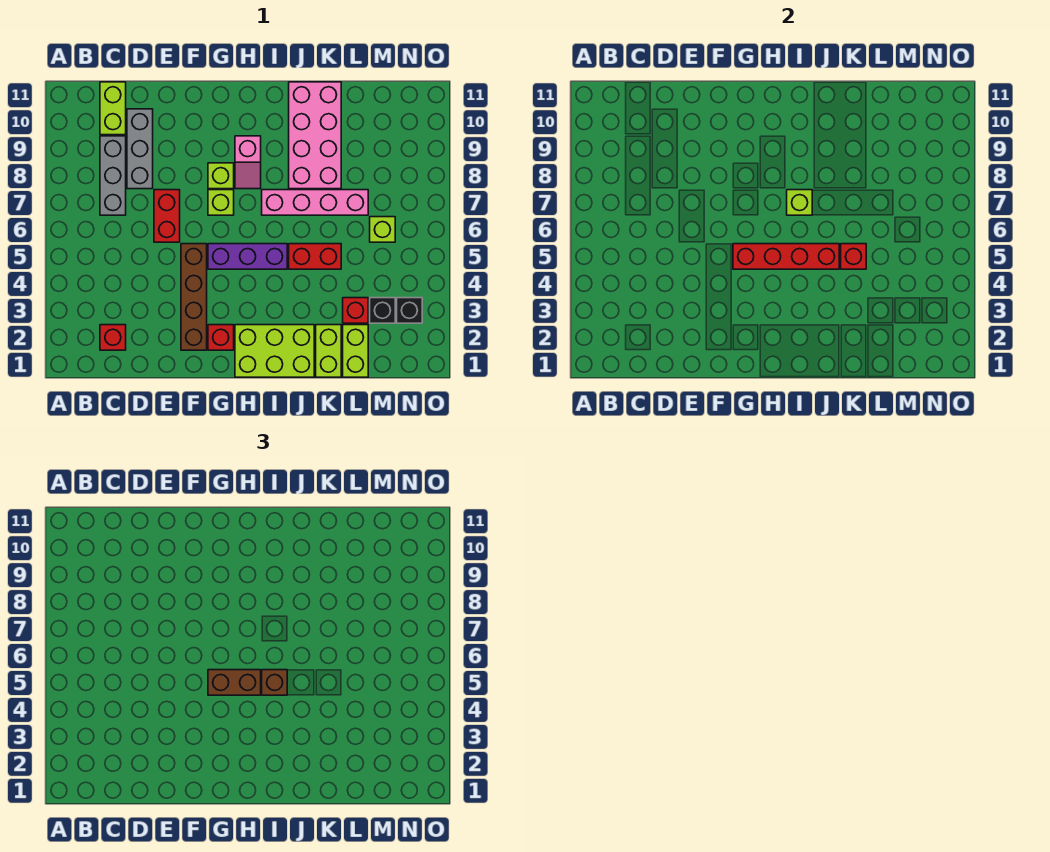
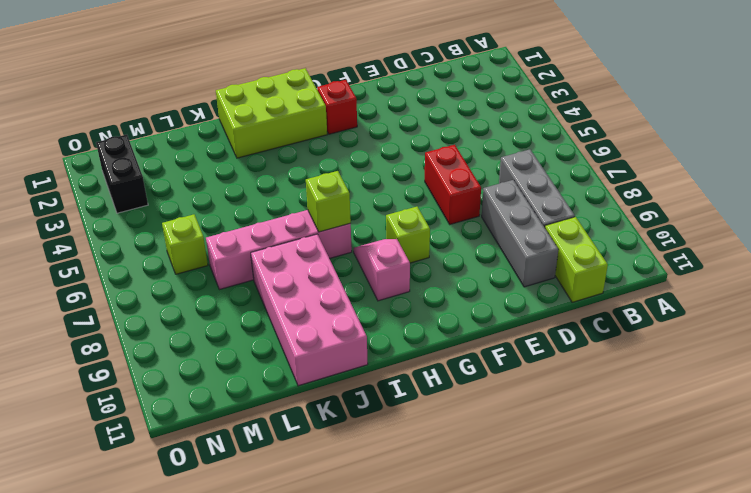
black brick N2:N3 level 1 -> black brick N3 level 1
none -> red brick C2 level 1
none -> brown brick F2:F5 level 1
none -> purple brick G5:I5 level 1

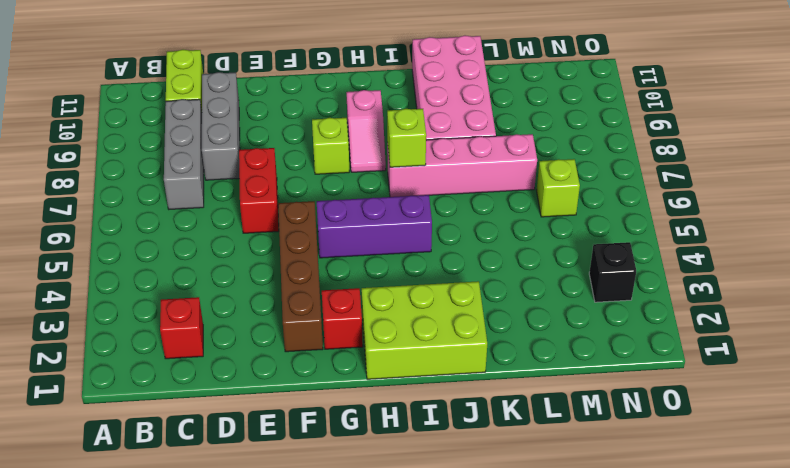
none -> lime brick G7 level 1
none -> red brick J5:K5 level 1
none -> lime brick K1:K2 level 1

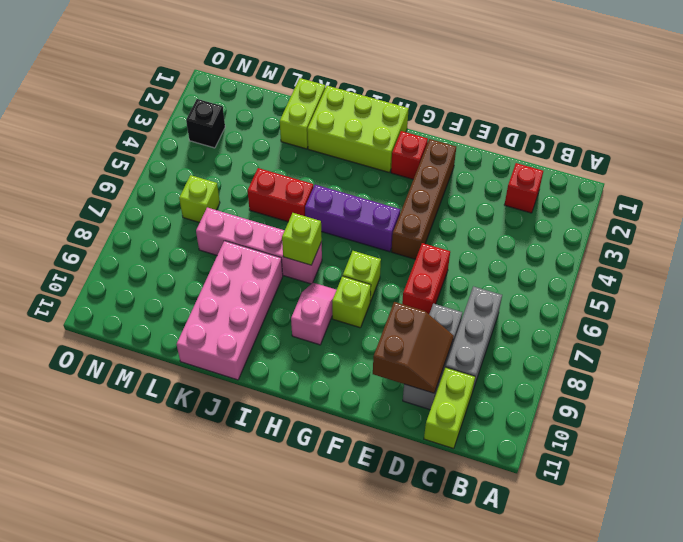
brown slope D9:E10 level 2 top E -> none
none -> lime brick L1:L2 level 1
none -> red brick L3 level 1
none -> black brick M3 level 1

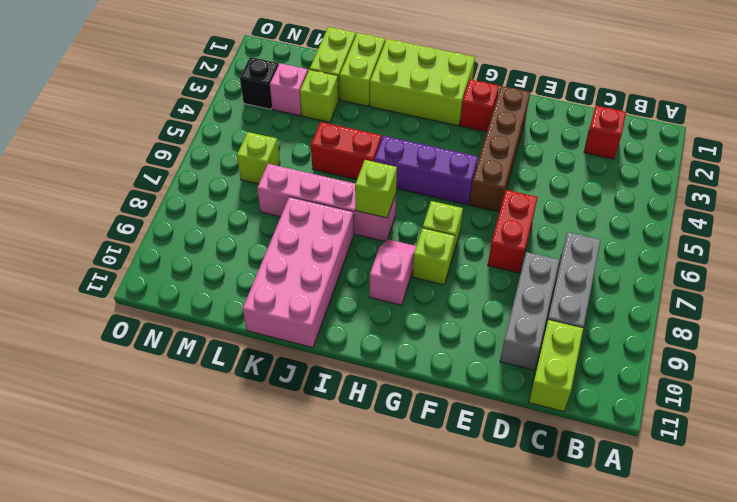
lime brick L3 level 1 -> red brick L3 level 1
pink brick M3 level 1 -> black brick M3 level 1
none -> red brick G5:J5 level 2
none -> red brick K5 level 2
none -> brown brick G5:H5 level 3

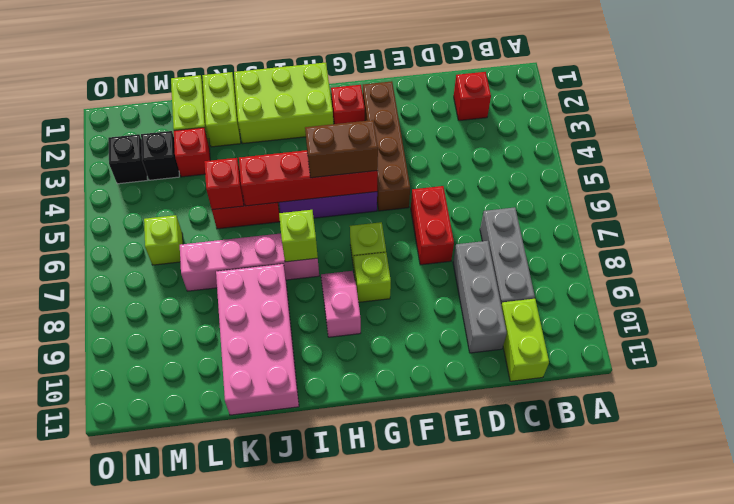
none -> brown brick I5 level 3

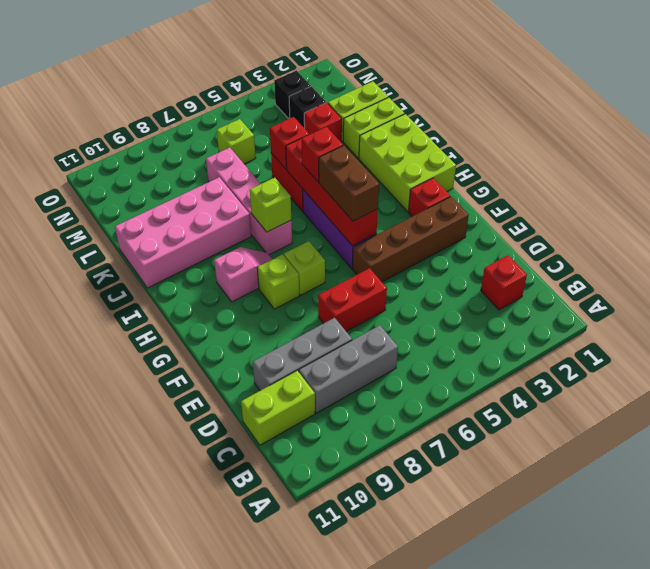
red brick I5 level 3 -> brown brick I5 level 3

